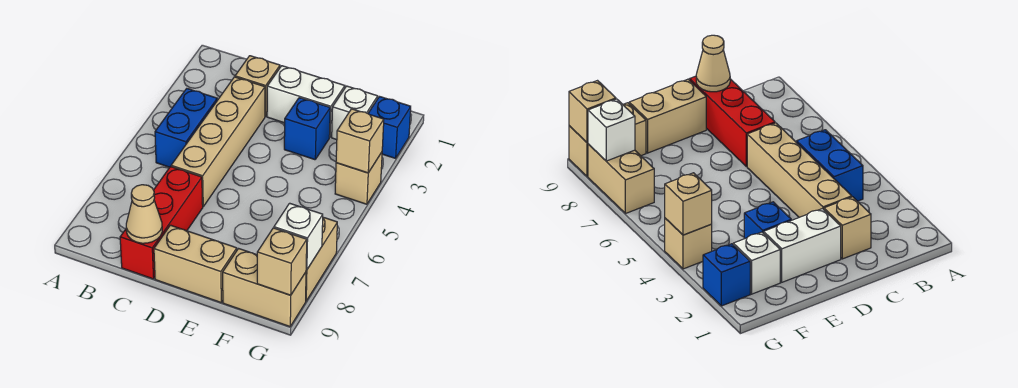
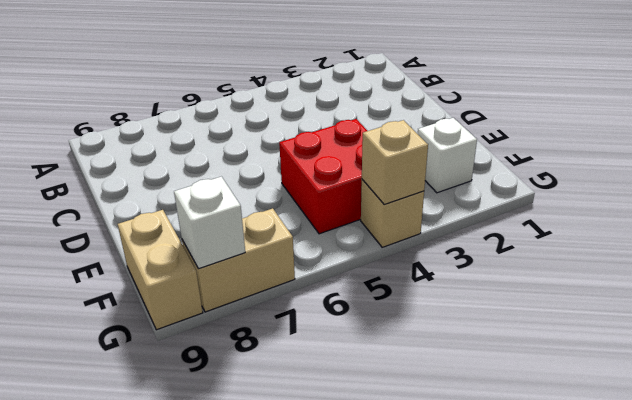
red brick E4:F5 level 1 -> none
none -> blue brick B4:B5 level 1
none -> tan brick C2 level 1
none -> tan brick C3:C6 level 1

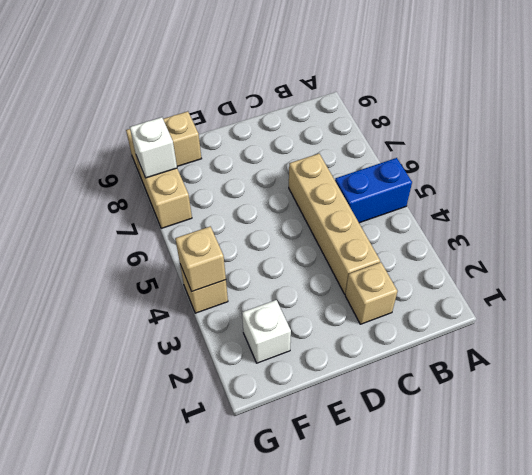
blue brick A5:B5 level 1 -> blue brick B4:B5 level 1
none -> red brick C7:C9 level 1
none -> white brick D2:E2 level 1
none -> tan brick D9:E9 level 1

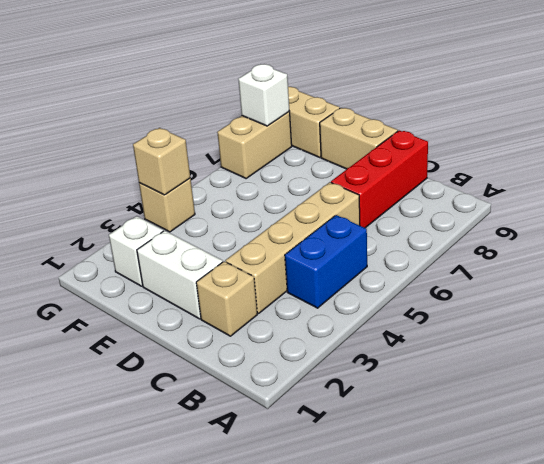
none -> blue brick E3 level 1
none -> blue brick G2 level 1
none -> tan cone C9 level 2

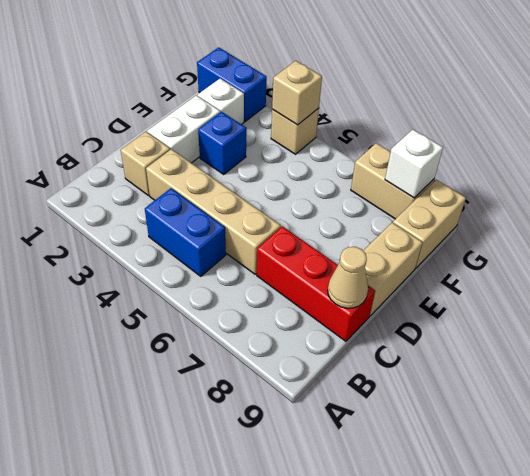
blue brick G1:G2 level 1 -> blue brick G2 level 1
none -> tan brick G9 level 2

